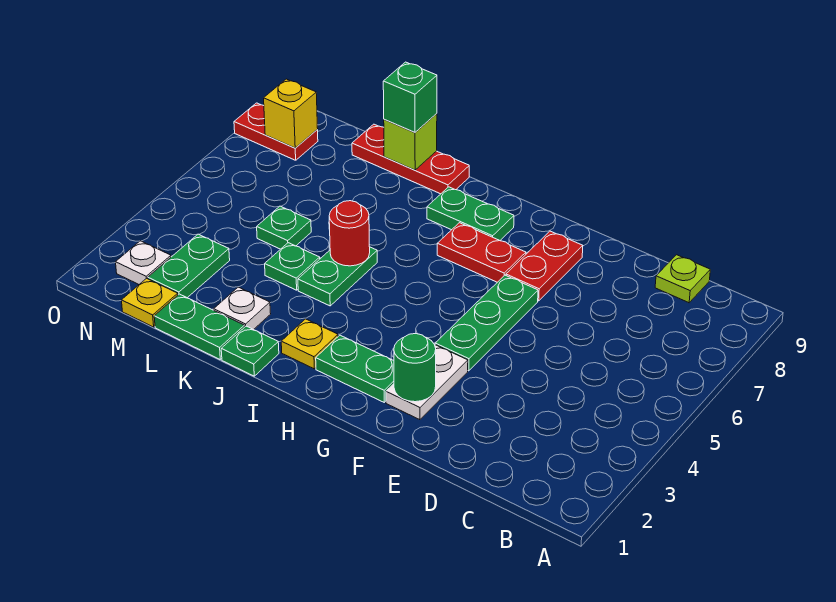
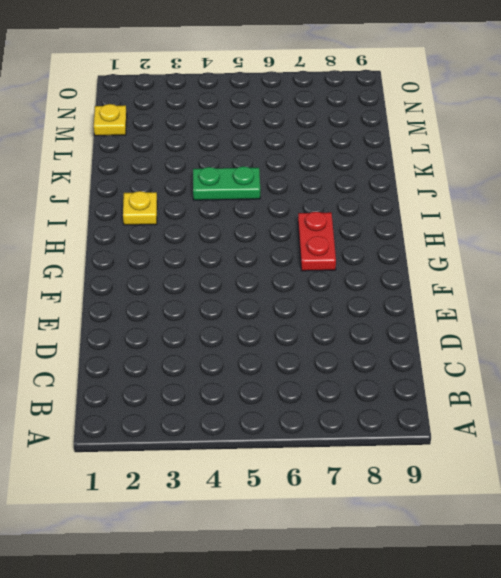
none -> lime plate C9 level 1
none -> white plate F2:F3 level 1
none -> green plate F4:F6 level 1

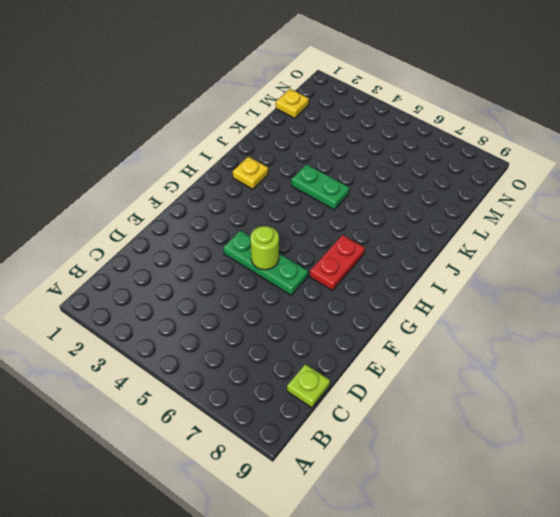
lime round brick F5 level 2 -> none
none -> white plate F2:F3 level 1
none -> red plate F7:F8 level 1
none -> green plate G2:H2 level 1

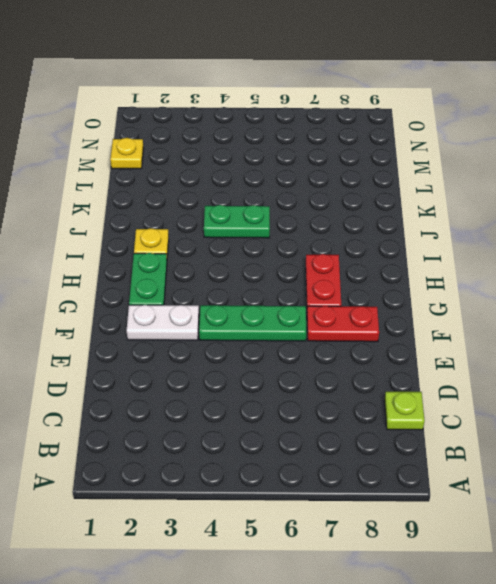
none -> green plate H8:I8 level 1
none -> green plate J1 level 1
none -> red plate J9:L9 level 1

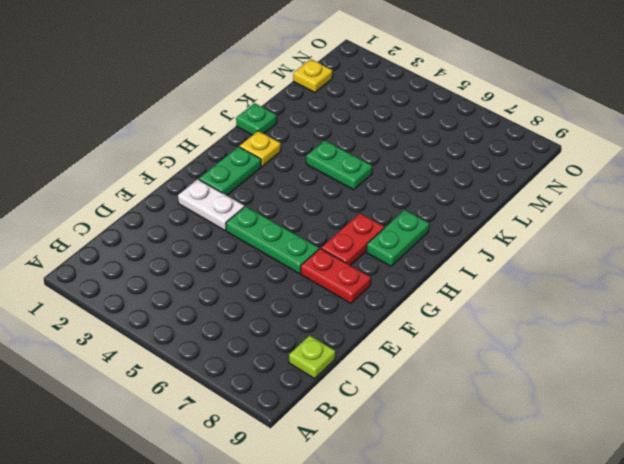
none -> red plate J9:L9 level 1
none -> green plate K1:L1 level 1
none -> white plate K2 level 1

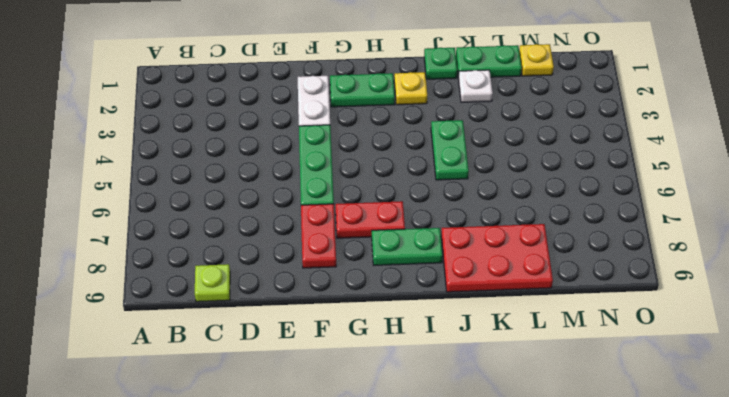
red plate J8:L9 level 1 -> red plate J9:L9 level 1
none -> green plate K4 level 1
none -> green plate L5 level 1
none -> green plate M2:M3 level 1

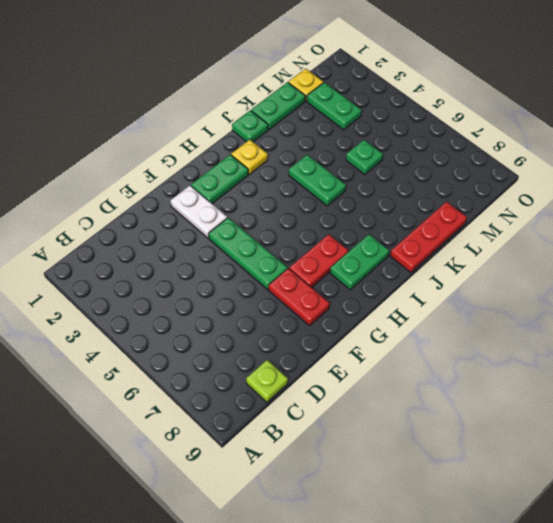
none -> white plate K2 level 1
none -> green plate K4 level 1
none -> white plate N2 level 1

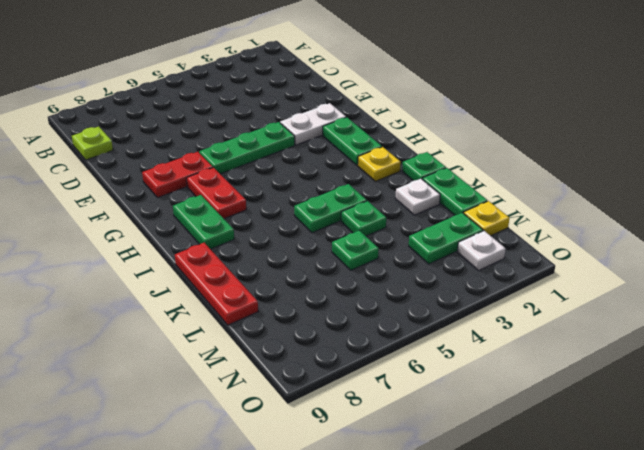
none -> red plate N8:O8 level 1
none -> green round brick F2 level 2
none -> red round brick J5 level 2

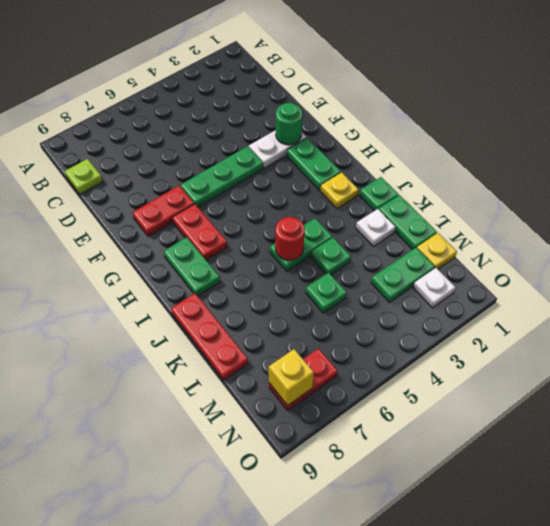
red plate N7:N8 level 1 -> red plate N8:O8 level 1
none -> lime brick K9 level 2
none -> green brick K9 level 3

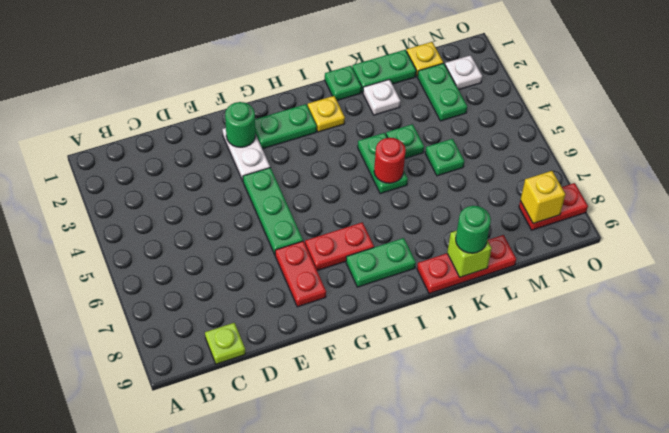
green round brick K9 level 3 -> green brick K9 level 3

